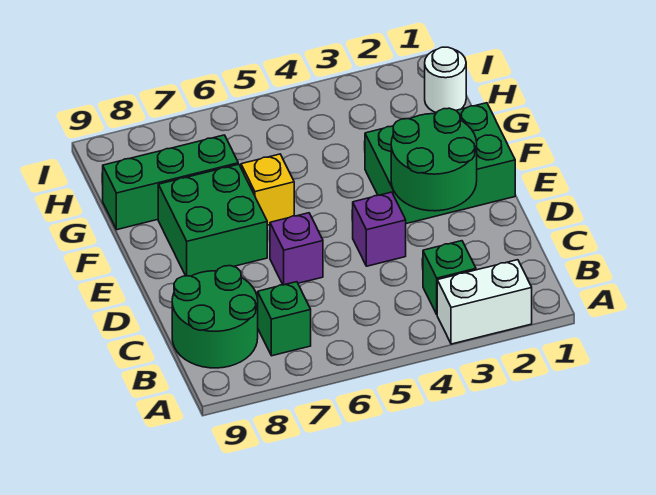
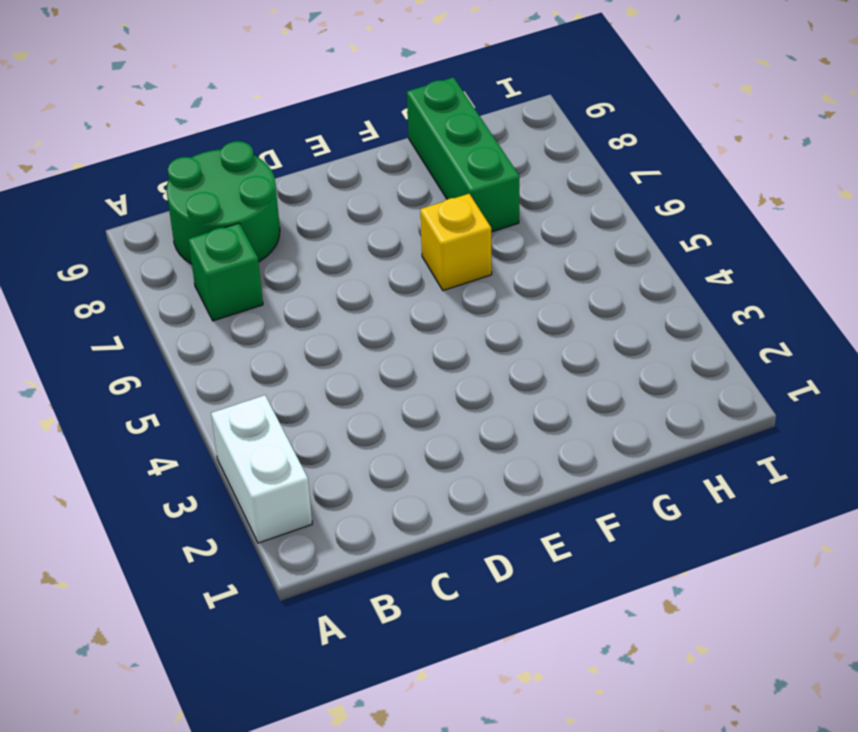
none -> green brick B3 level 1
none -> purple brick D4 level 1
none -> purple brick D6 level 1

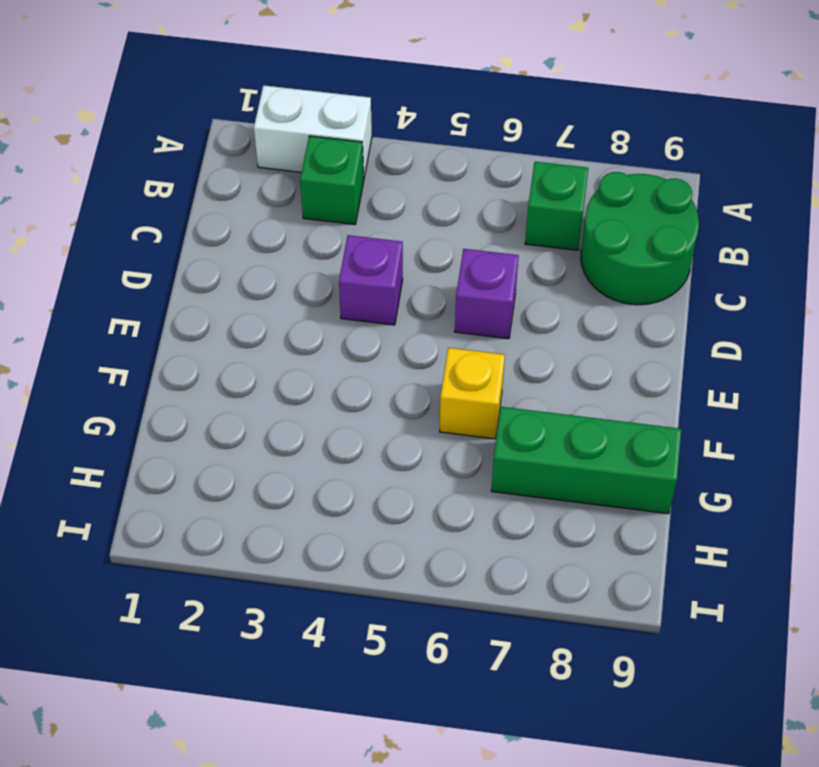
none -> green brick E1:F3 level 1
none -> green brick E7:F8 level 1
none -> white round brick H1 level 1

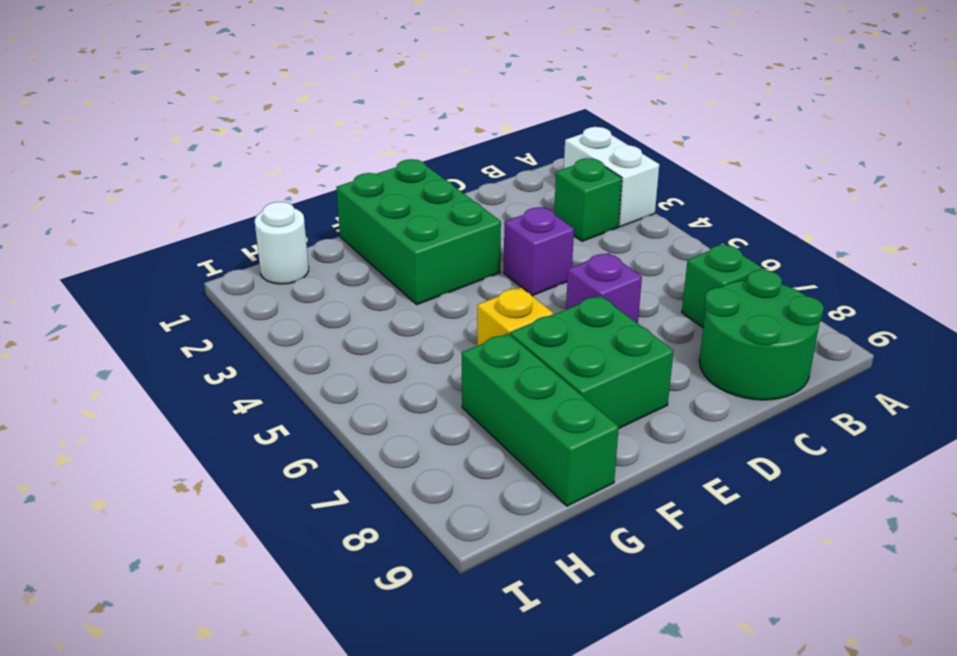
none -> green round brick D2:E3 level 2

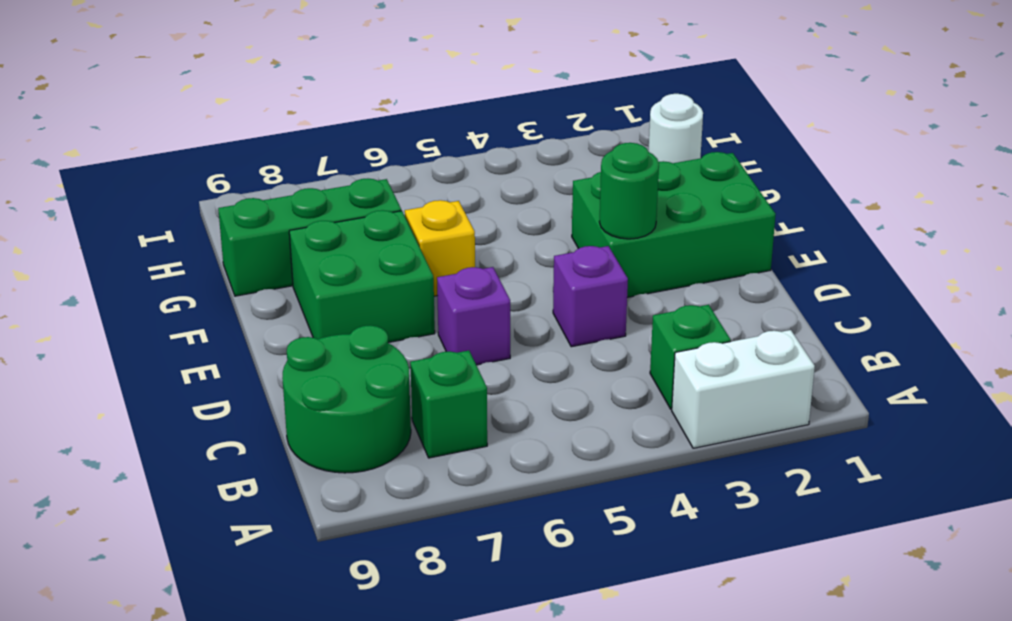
green round brick E3 level 2 -> green round brick D2:E3 level 2

